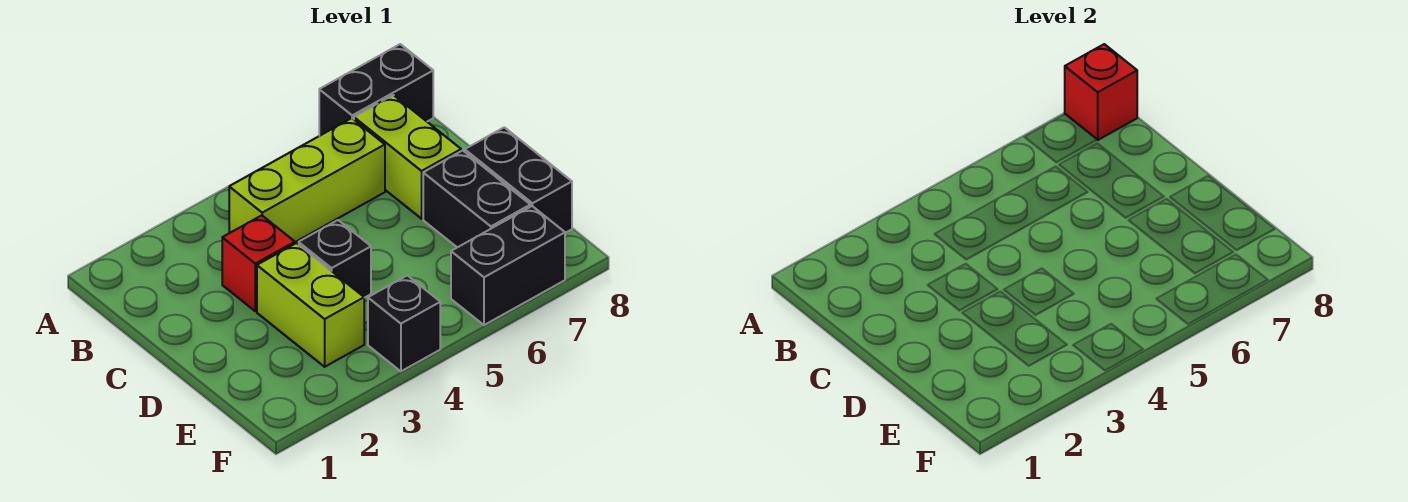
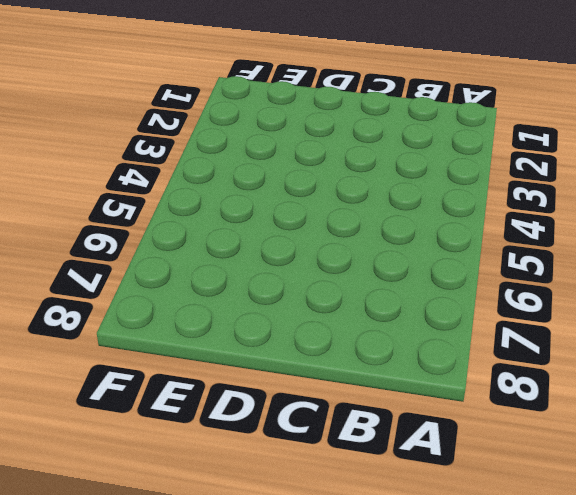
none -> black brick A7:A8 level 1
none -> lime brick B4:B6 level 1

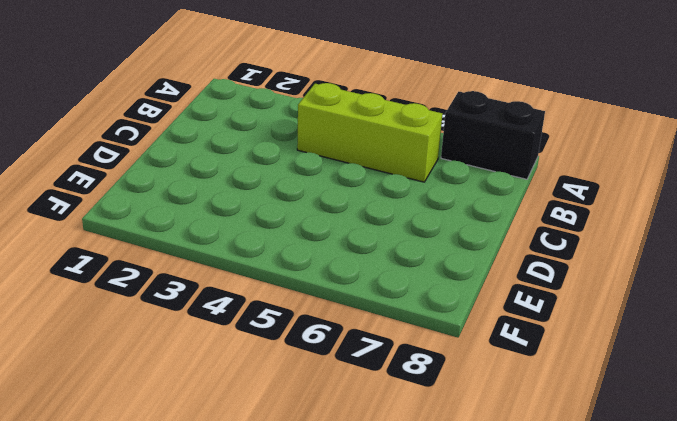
none -> lime brick B7:C7 level 1
none -> red brick C3 level 1

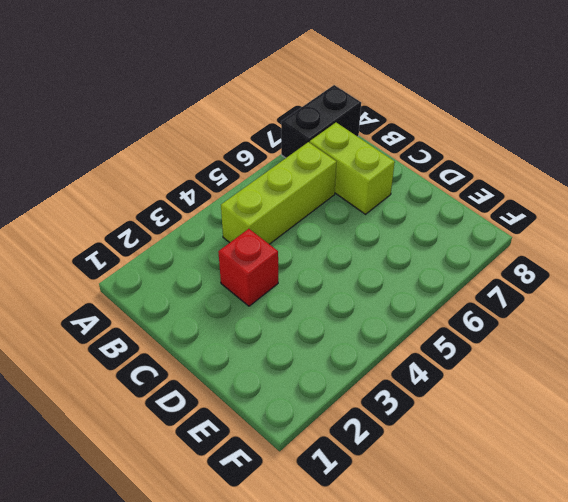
none -> lime brick D3:E3 level 1
none -> black brick D4 level 1

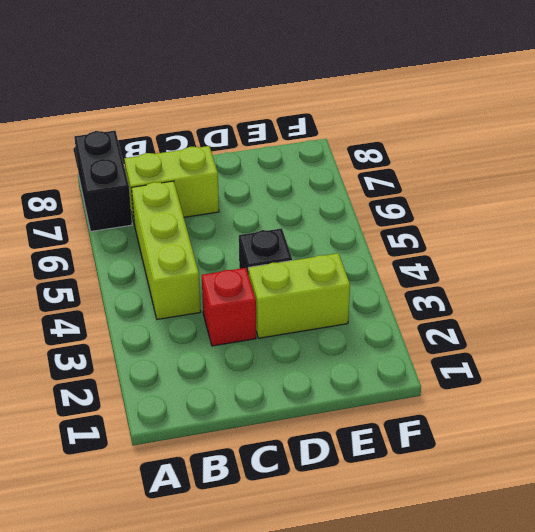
none -> black brick D7:E7 level 1
none -> black brick D8:E8 level 1

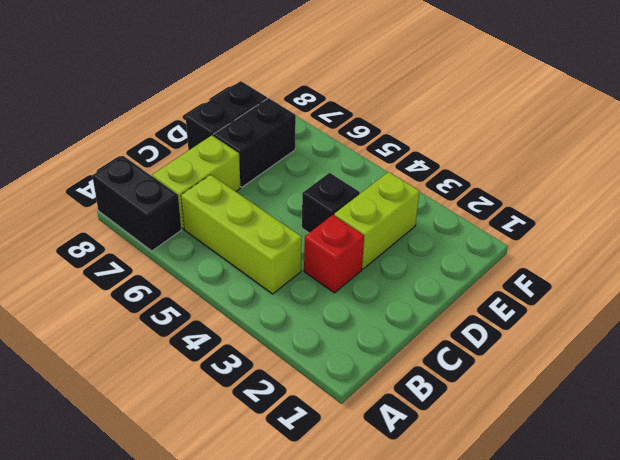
none -> black brick F4 level 1
none -> black brick F6:F7 level 1

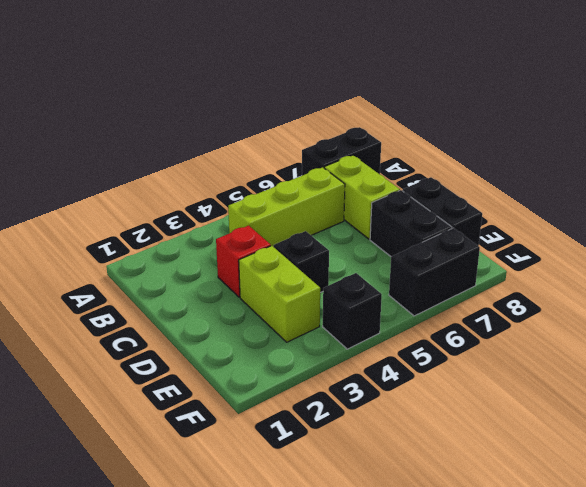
none -> red brick A8 level 2

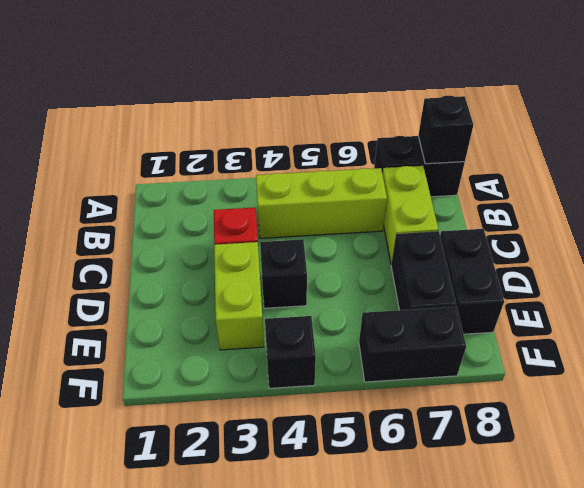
black brick A8 level 2 -> red brick A8 level 2

